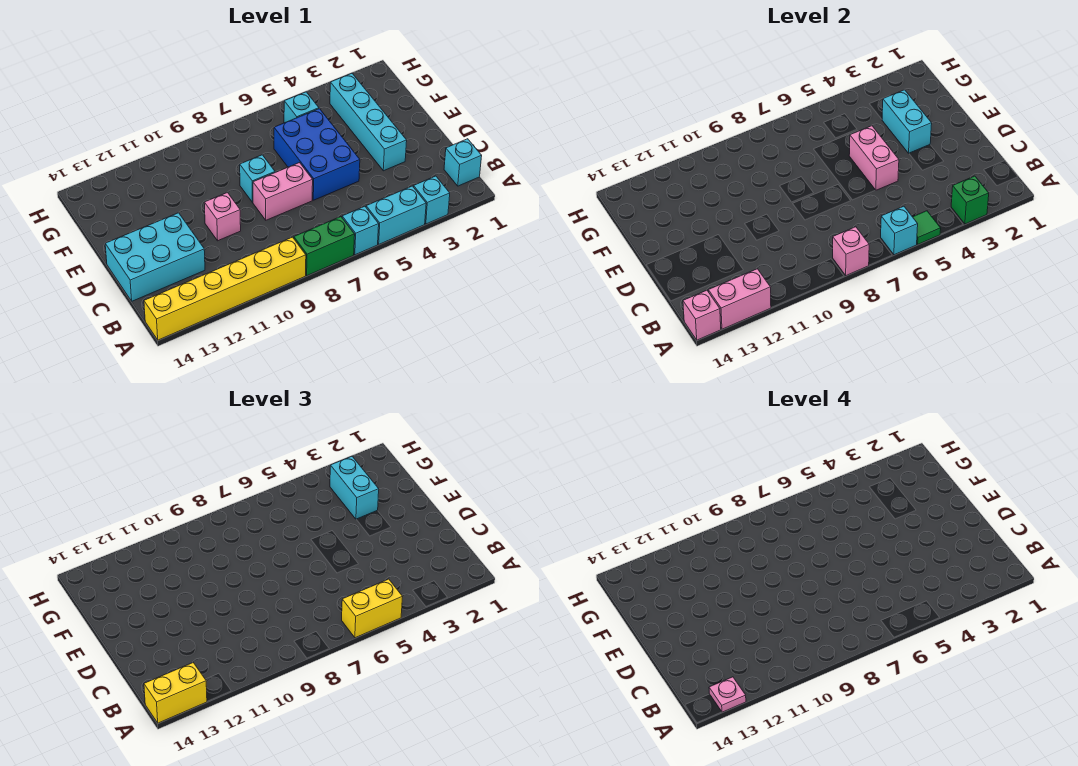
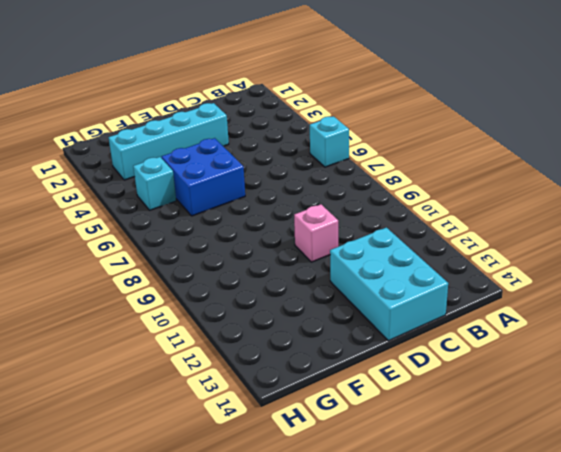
blue brick E5:F6 level 1 -> blue brick D5:F6 level 1
none -> cyan brick A3 level 1
none -> cyan brick A4:A5 level 1
none -> green brick A7:A8 level 1

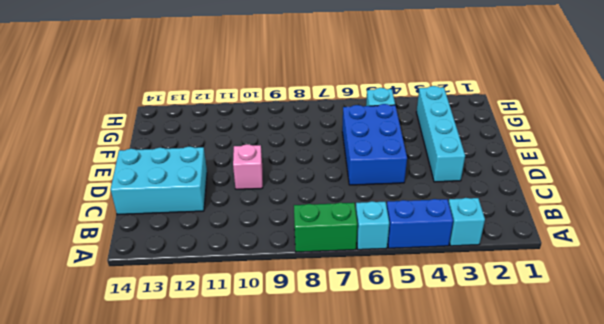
blue brick A4:A5 level 1 -> cyan brick A4:A5 level 1
none -> yellow brick A9:A14 level 1
none -> cyan brick B1 level 1
none -> pink brick D7:D8 level 1

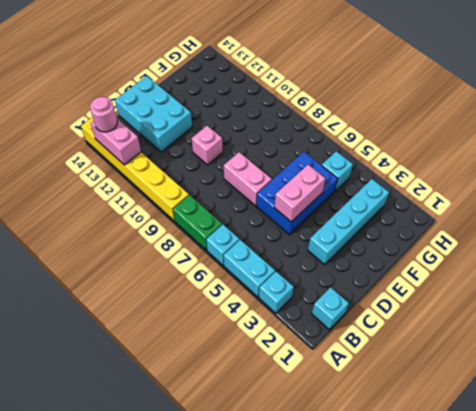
pink round brick A13 level 3 -> yellow brick A13:A14 level 3
none -> cyan brick E8 level 1
none -> green brick A3 level 2
none -> green tile A5 level 2

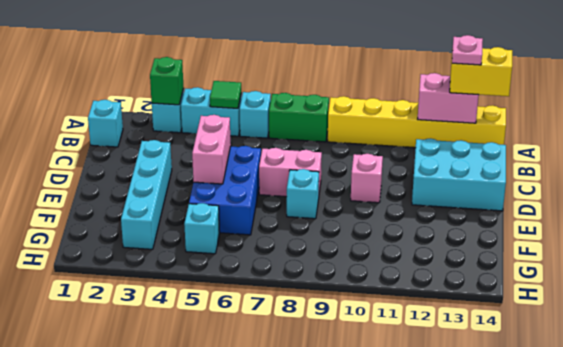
none -> cyan brick A6 level 2
none -> pink brick A8 level 2
none -> pink brick A14 level 2

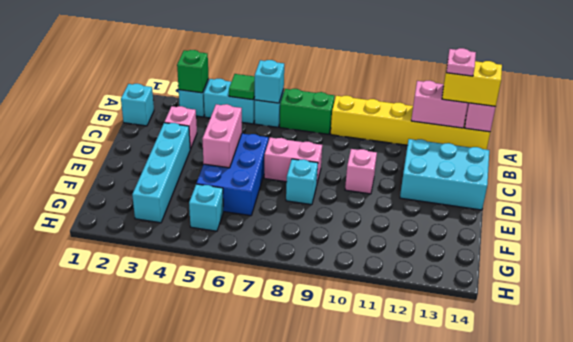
pink brick C3 level 1 -> pink brick A8 level 2
none -> cyan brick E3:F3 level 2
none -> yellow brick A5:A6 level 3
none -> cyan brick F3:G3 level 3

